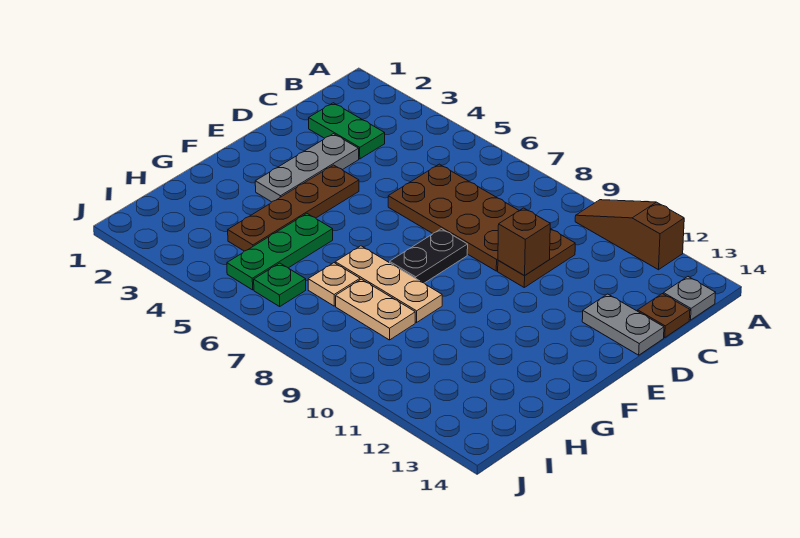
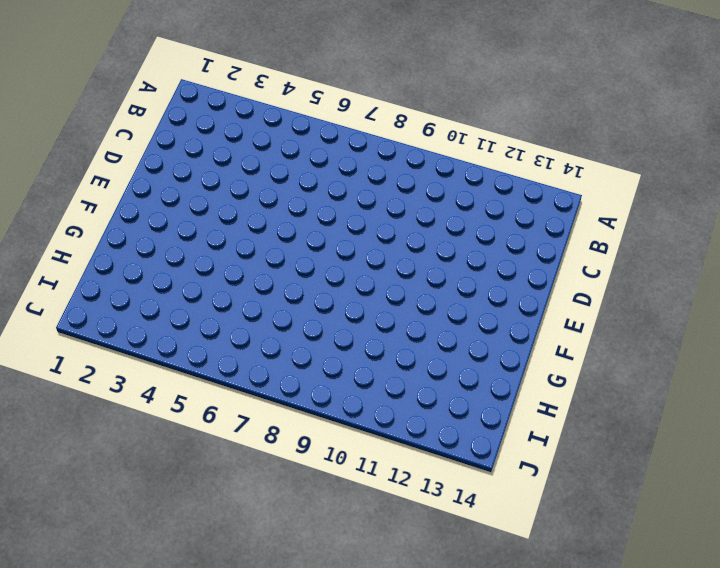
none -> brown slope A10:A12 level 1 top 12
none -> grey plate B14 level 1
none -> green plate C2:C3 level 1

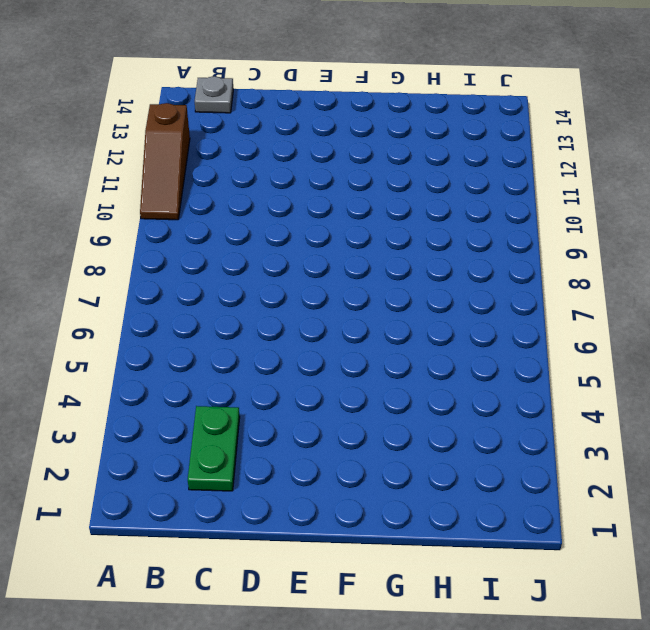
none -> brown plate C6:D9 level 1
none -> brown plate C10:D10 level 1
none -> brown plate C14 level 1

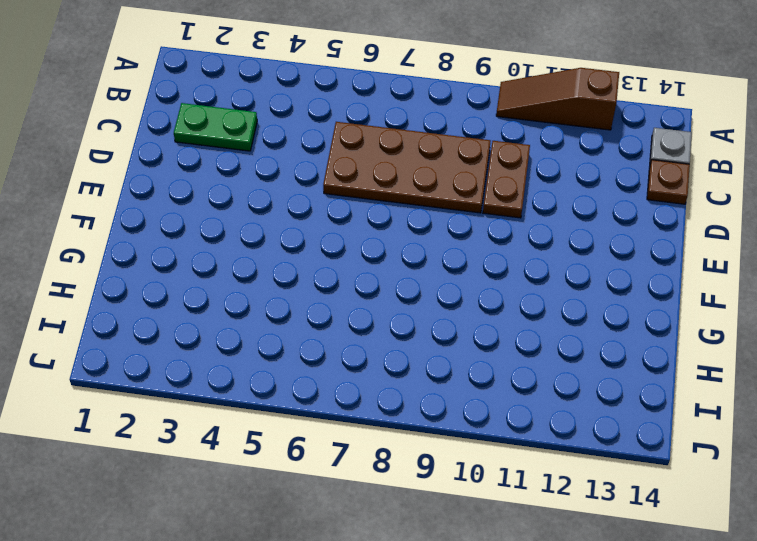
none -> grey plate D3:F3 level 1
none -> grey plate D13:D14 level 1
none -> brown plate E4:H4 level 1

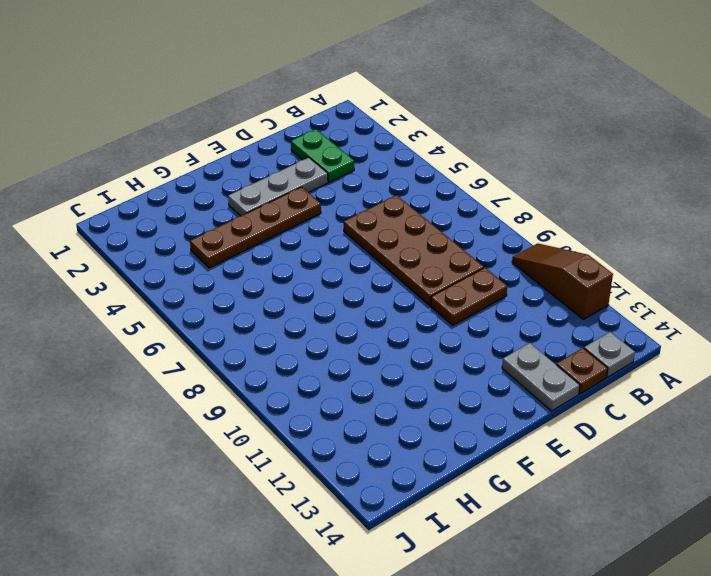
none -> black plate E8:F8 level 1
none -> green plate G5:I5 level 1
none -> tan plate G7:G9 level 1

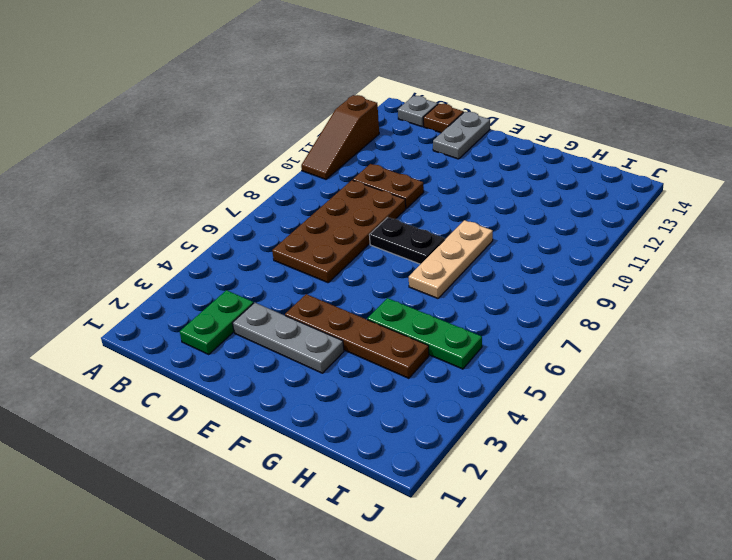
none -> tan plate H7 level 1
none -> tan plate H8:H9 level 1
none -> green plate I6 level 1

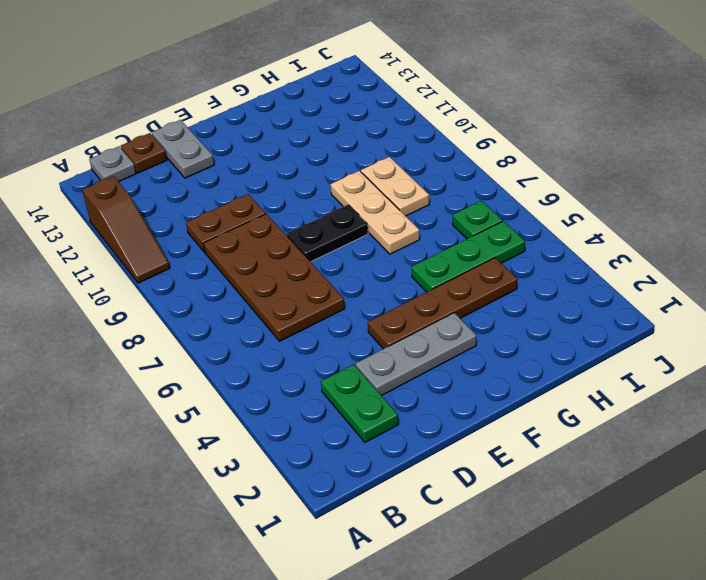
none -> tan plate H7 level 1
none -> brown brick D10 level 2

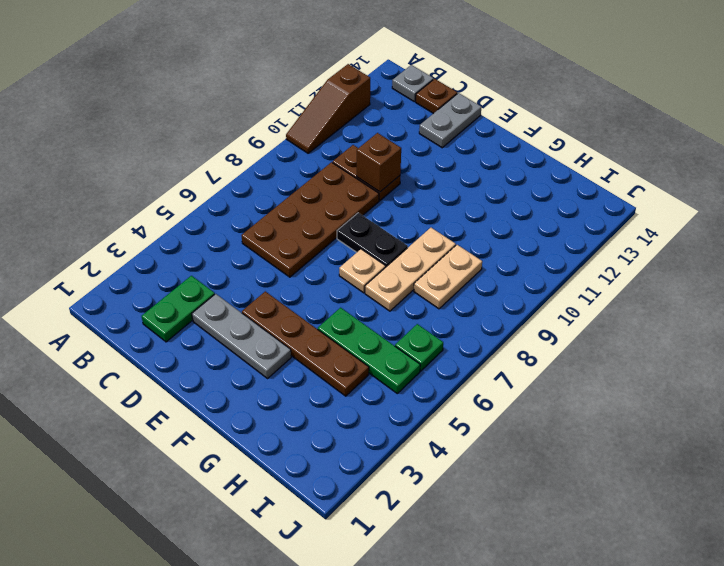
tan plate F7 level 1 -> tan plate H7 level 1

